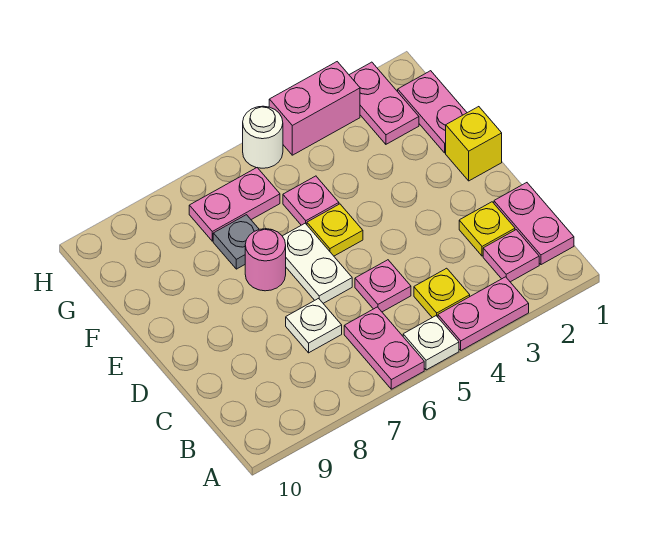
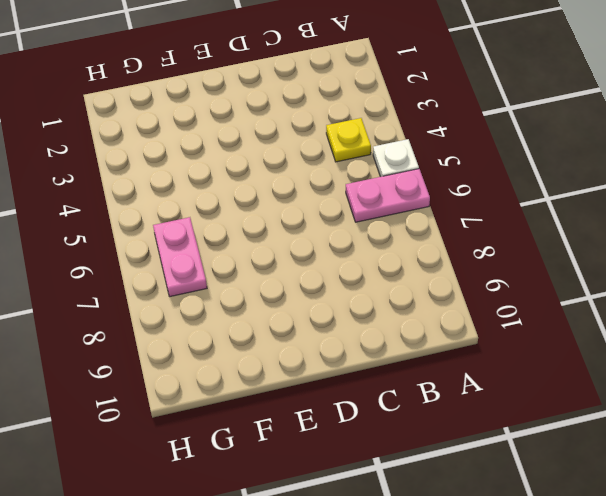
none -> pink plate A3:A4 level 1
none -> pink plate B1:C1 level 1
none -> pink plate B2 level 1

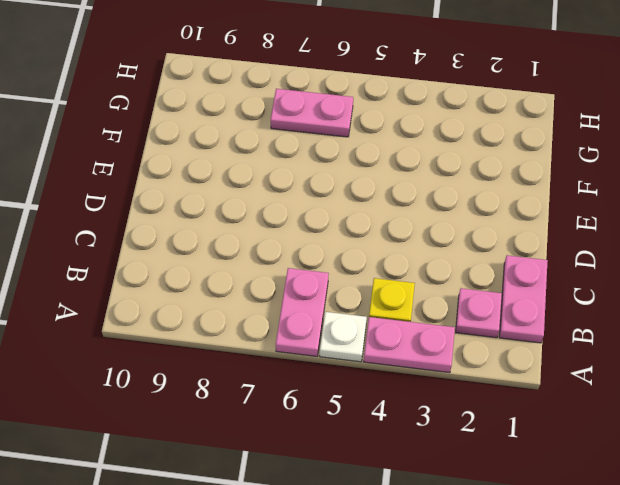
none -> yellow plate C2 level 1
none -> pink plate C5 level 1
none -> white plate C7 level 1

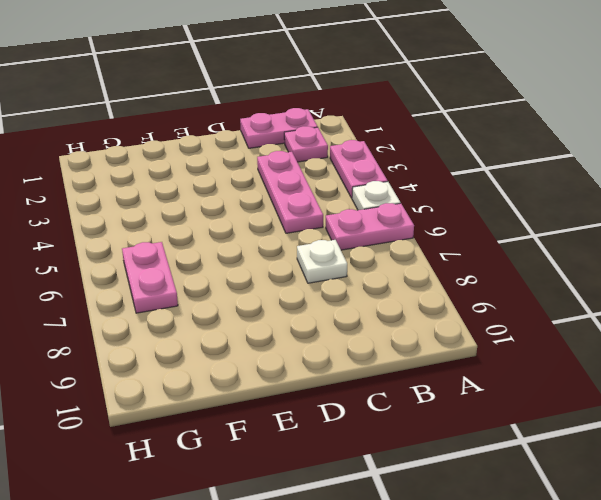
pink plate C3:C5 level 1 -> pink plate C5 level 1
none -> yellow plate B4 level 1
none -> yellow plate C2 level 1
none -> white plate D6:E6 level 1

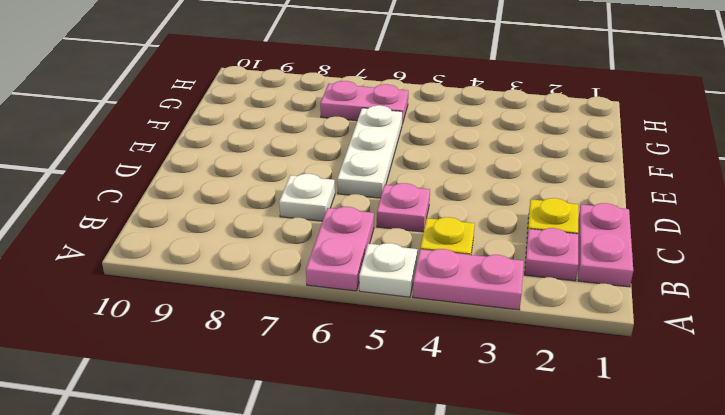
white plate D6:F6 level 1 -> white plate D6:E6 level 1
none -> yellow brick E1 level 1
none -> yellow plate E5 level 1
none -> pink round brick E7 level 1

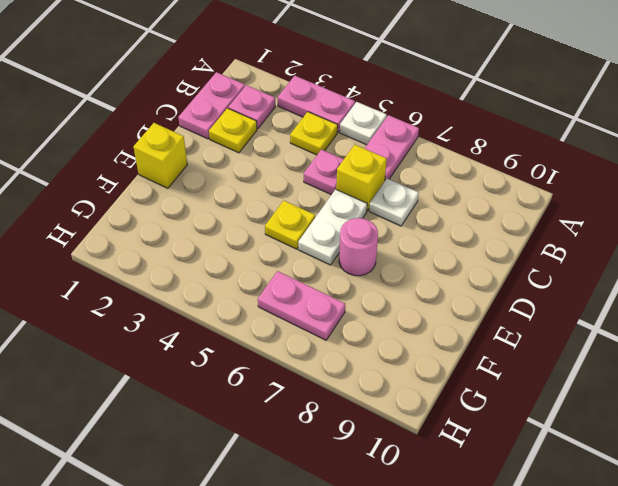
yellow brick C6 level 1 -> none
none -> pink plate F1:G1 level 1
none -> pink plate F5 level 1
none -> grey plate F7 level 1

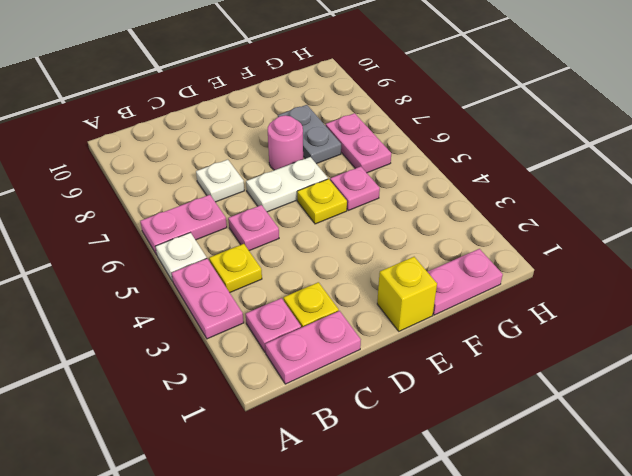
grey plate F7:F8 level 1 -> grey plate F7 level 1
none -> pink plate G2:H2 level 1
none -> pink brick H3:H4 level 1
none -> white round brick H5 level 1

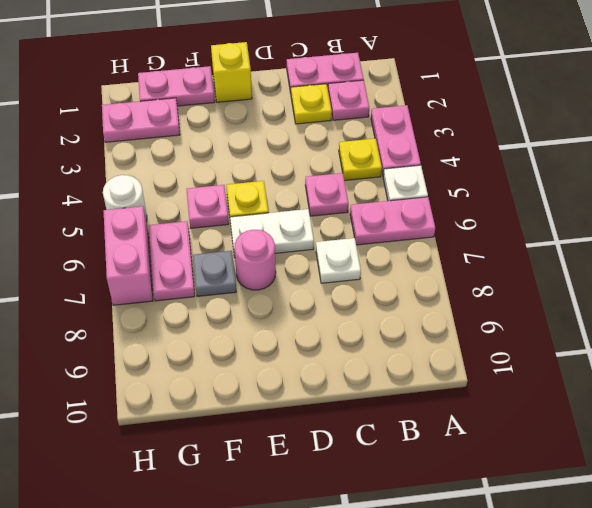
pink brick H6:H7 level 1 -> pink brick H3:H4 level 1

